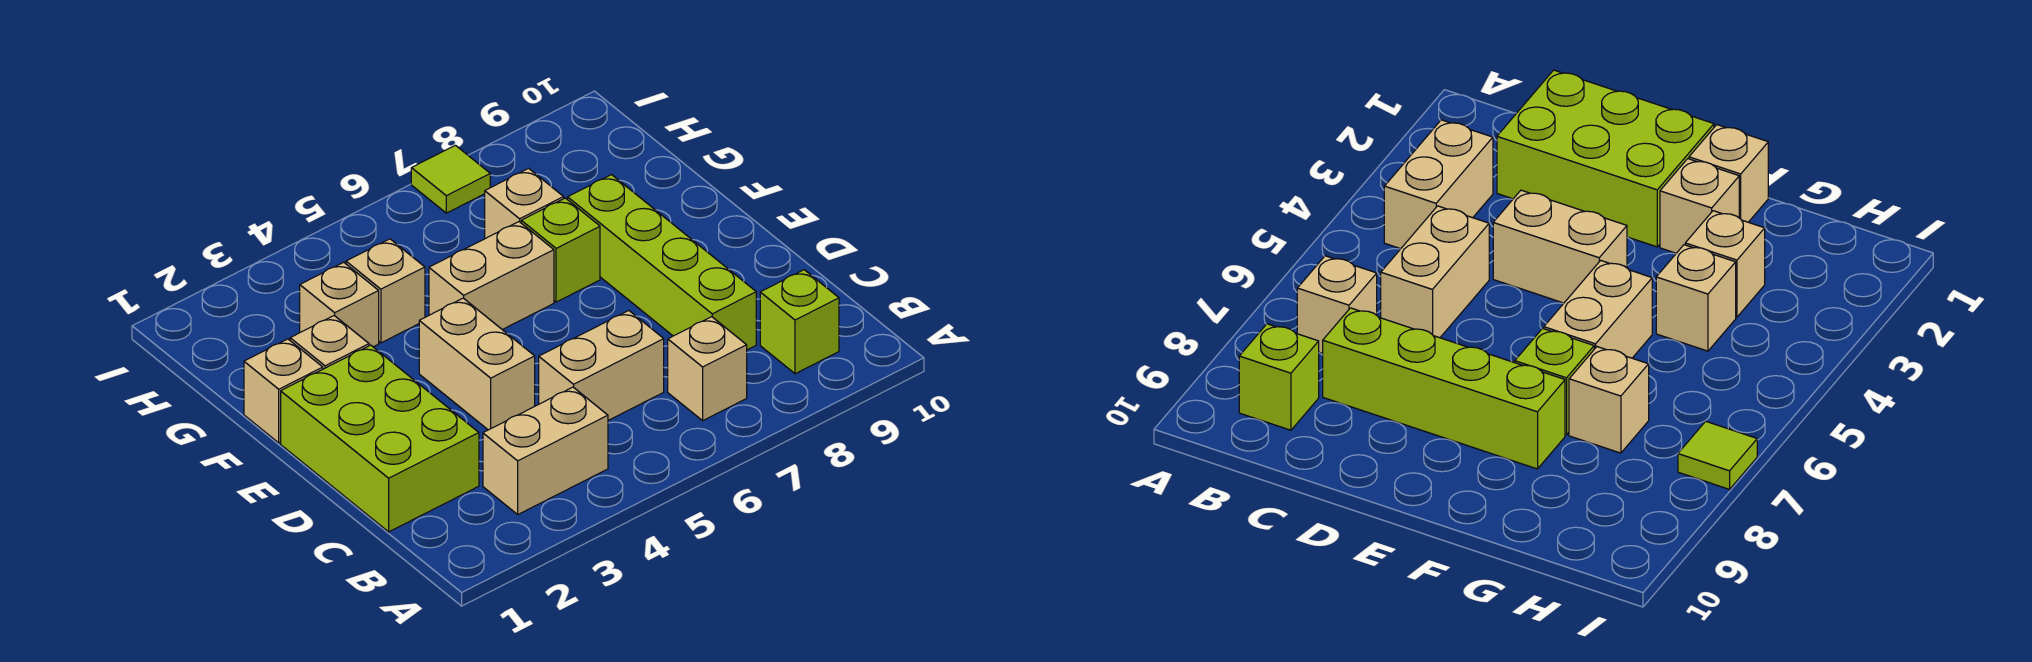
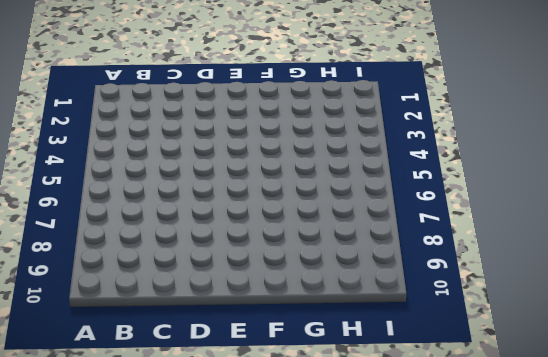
none -> tan brick B3:B4 level 1
none -> tan brick B7 level 1
none -> lime brick B9 level 1

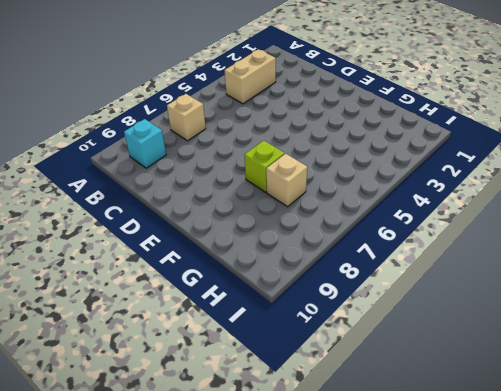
cyan brick B9 level 1 -> lime brick B9 level 1
none -> lime brick C1:E2 level 1
none -> tan brick C5:C6 level 1
none -> lime brick C8:F8 level 1

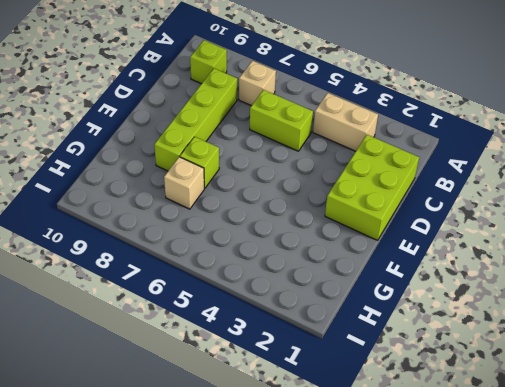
lime brick C5:C6 level 1 -> tan brick C5:C6 level 1
none -> tan brick D4:E4 level 1
none -> tan brick F1 level 1
none -> tan brick F2 level 1

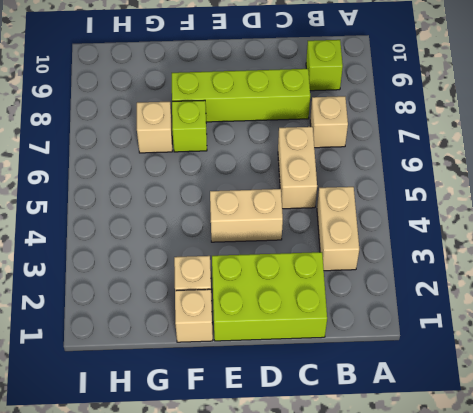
none -> tan brick F5:F6 level 1
none -> tan brick G3 level 1
none -> tan brick G4 level 1

